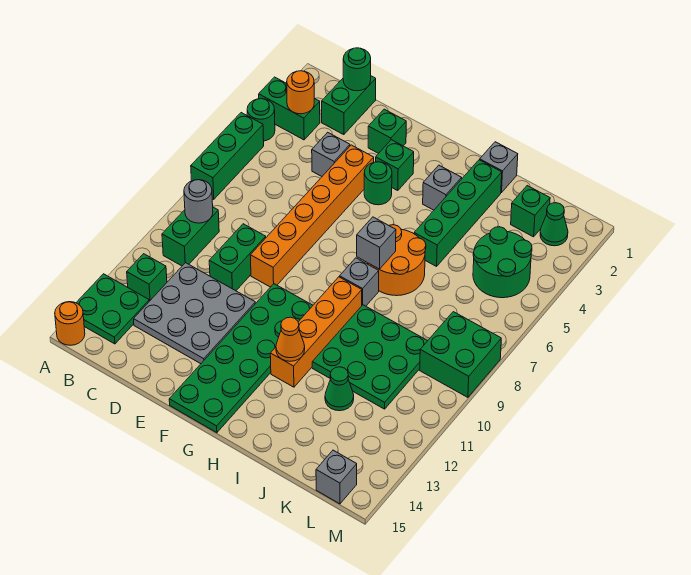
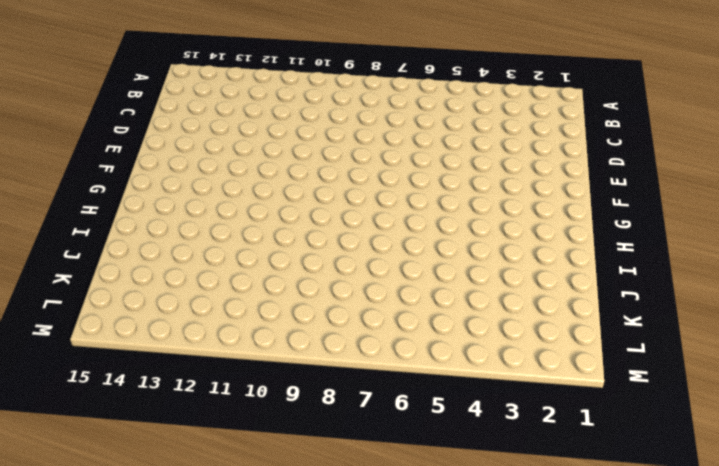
none -> green brick A3:B3 level 1
none -> green round brick A4 level 1
none -> green brick A5:A7 level 1
none -> green plate A13:B14 level 1

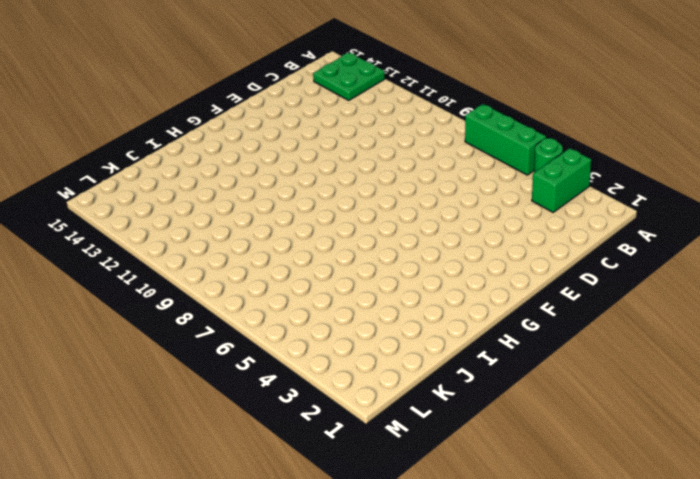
none -> orange round brick A15 level 1
none -> green brick B9:B10 level 1
none -> green brick B12 level 1
none -> green brick C1:C2 level 1

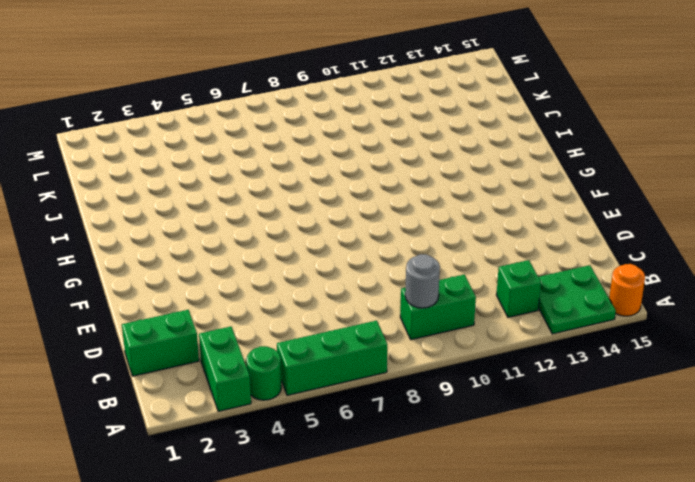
none -> grey plate C11:E13 level 1
none -> grey brick D4 level 1
none -> green brick D9:D10 level 1
none -> green brick E2 level 1

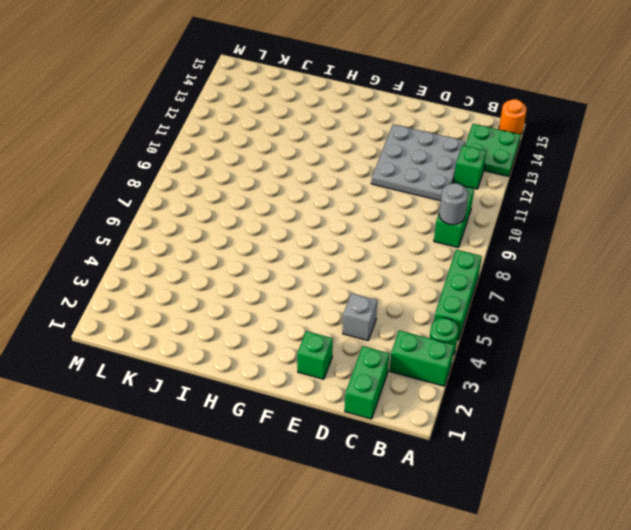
none -> green brick D9:D10 level 1
none -> orange brick E4:E9 level 1
none -> green brick F3 level 1
none -> green round brick F4 level 1

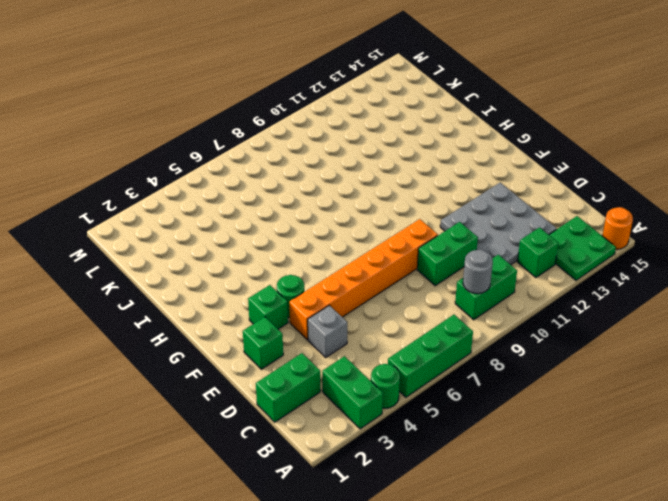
none -> green plate F10:G15 level 1
none -> grey brick H3 level 1
none -> orange round brick H6:I7 level 1
none -> grey brick H8 level 1

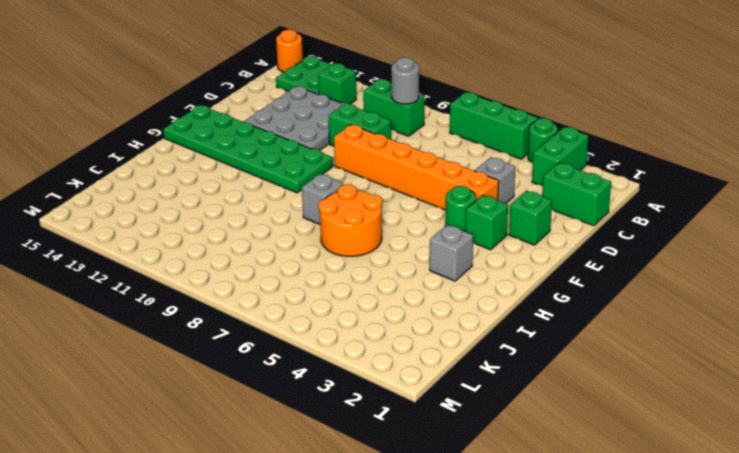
none -> orange brick H9:H12 level 1
none -> grey brick I1 level 1
none -> green brick I2:I5 level 1
none -> green plate I9:K11 level 1

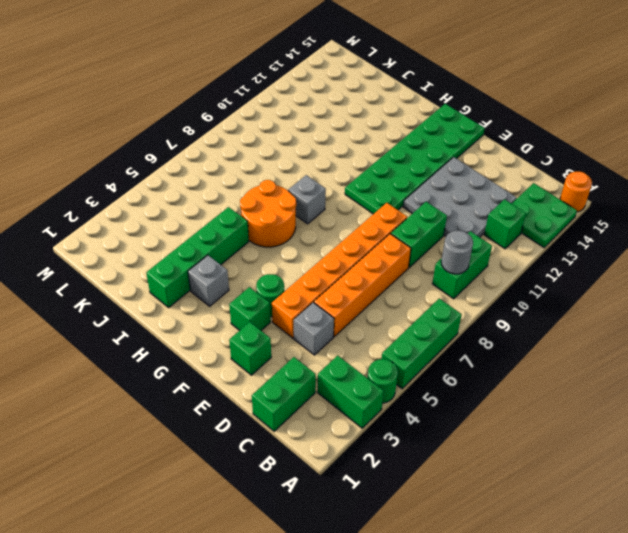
orange brick D5:D8 level 1 -> orange brick H9:H12 level 1
none -> grey brick I1 level 1
none -> green plate I9:K11 level 1
none -> green cone J12 level 1
none -> green brick K2 level 1

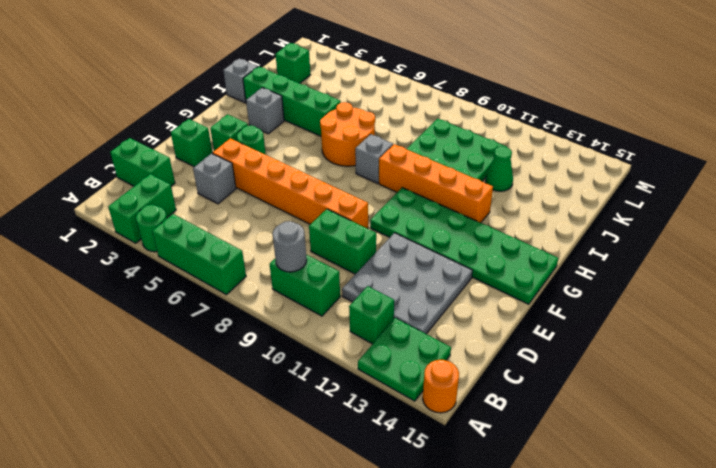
none -> green round brick K4:L5 level 1
none -> green cone L2 level 1
none -> green brick L8:M9 level 1
none -> grey brick L15 level 1

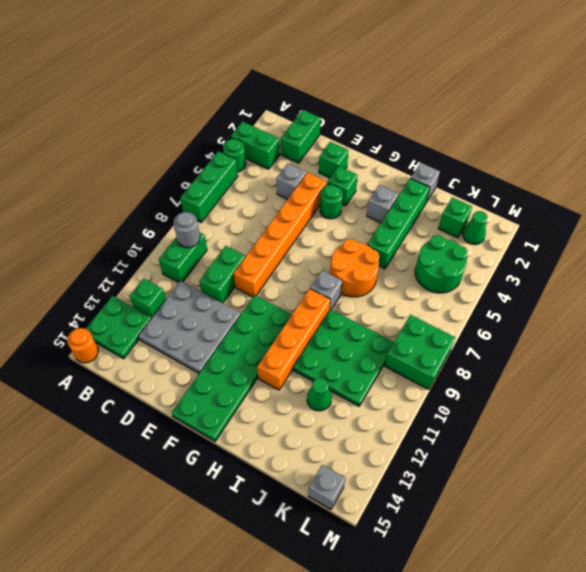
none -> orange round brick B3 level 2
none -> green round brick C1 level 2
none -> grey brick H7 level 2
none -> orange cone H12 level 2

